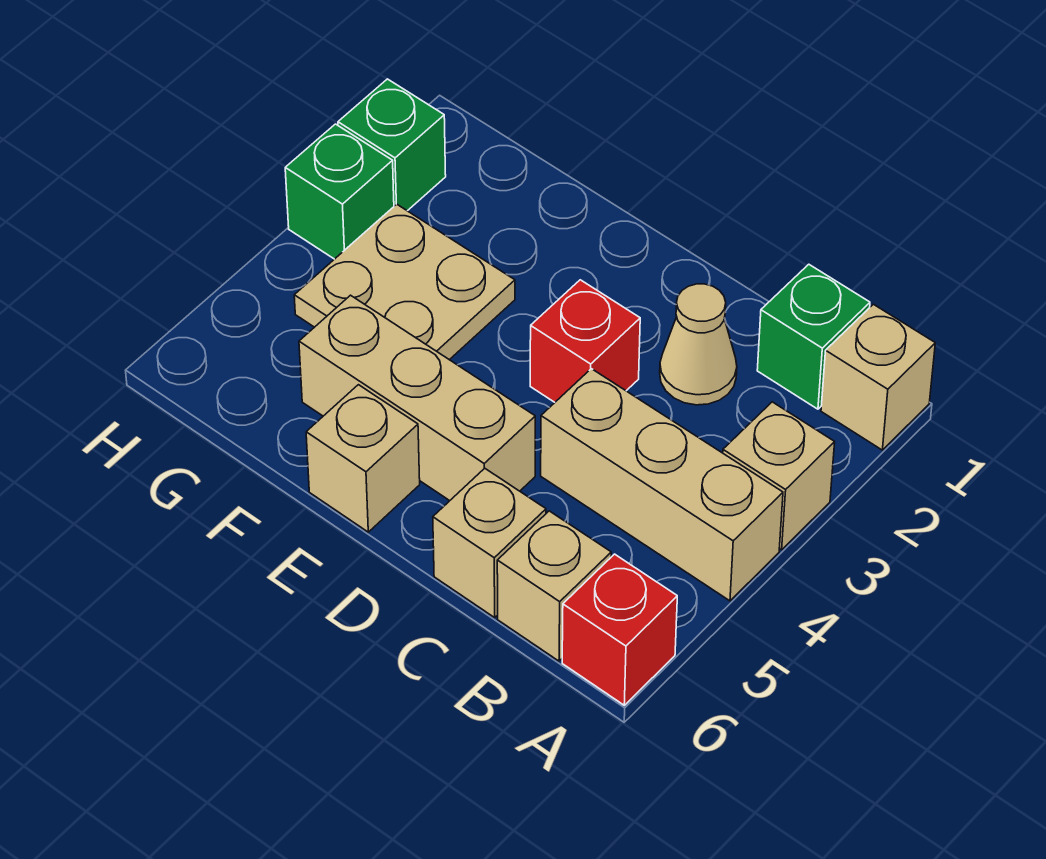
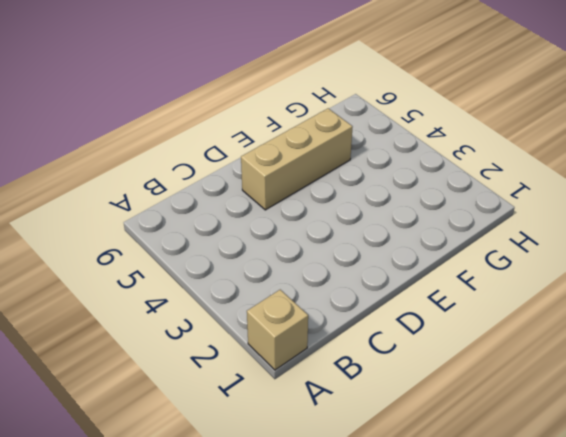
none -> tan brick A3 level 1
none -> tan brick A4:C4 level 1
none -> red brick A6 level 1

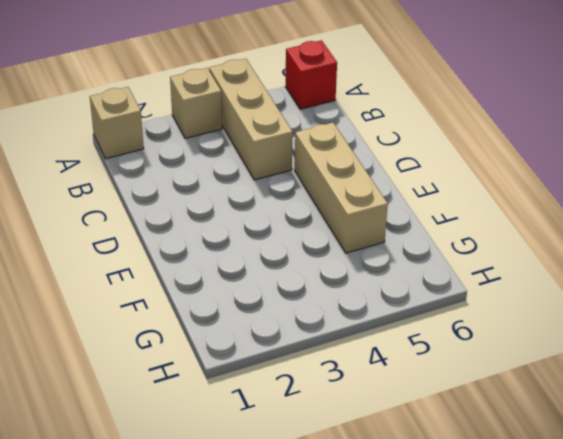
none -> green brick B1 level 1
none -> tan brick B6 level 1
none -> tan cone C2 level 1

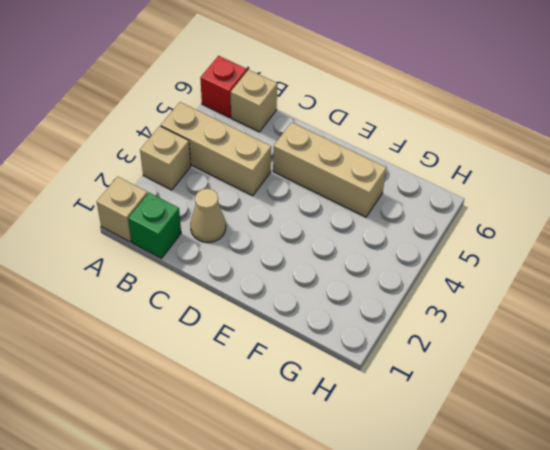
none -> tan brick C6 level 1
none -> red brick D3 level 1
none -> tan brick E6 level 1

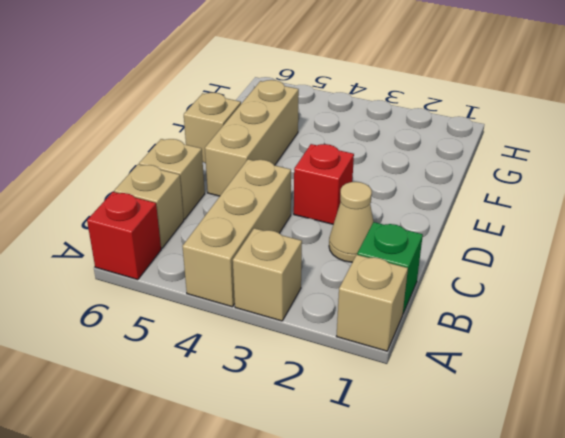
none -> tan plate F3:G4 level 1
none -> green brick H2 level 1
none -> green brick H3 level 1

